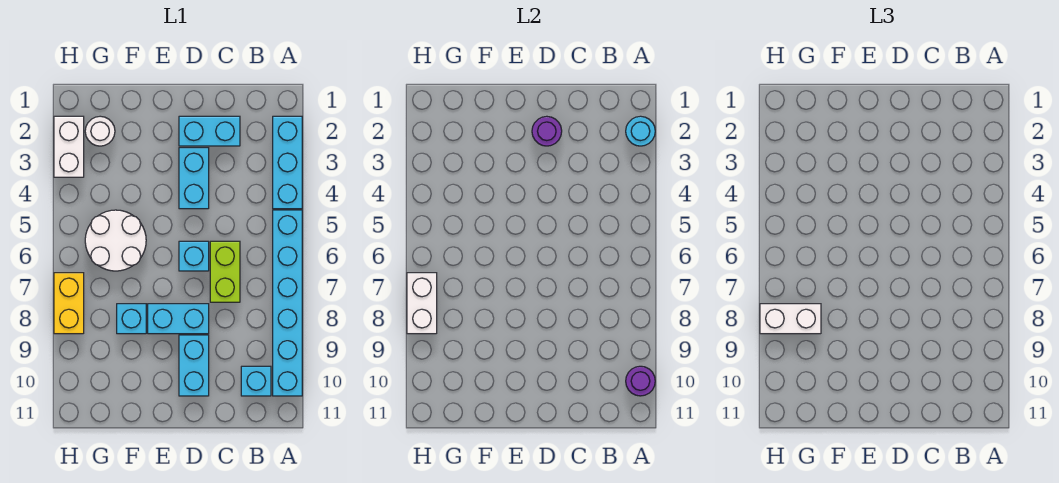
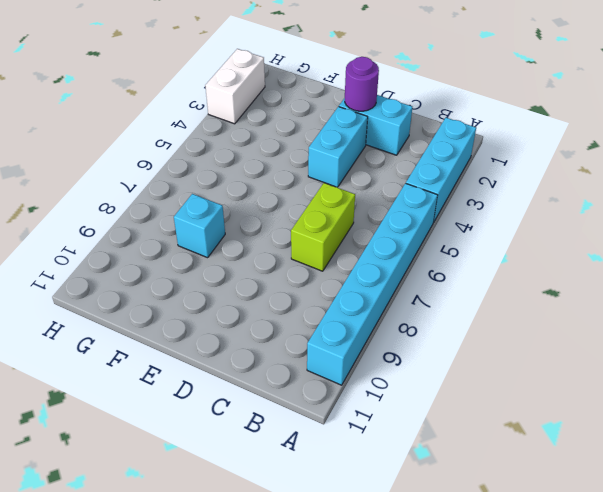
none -> cyan brick B10 level 1
none -> cyan brick D6 level 1
none -> cyan brick D8:E8 level 1

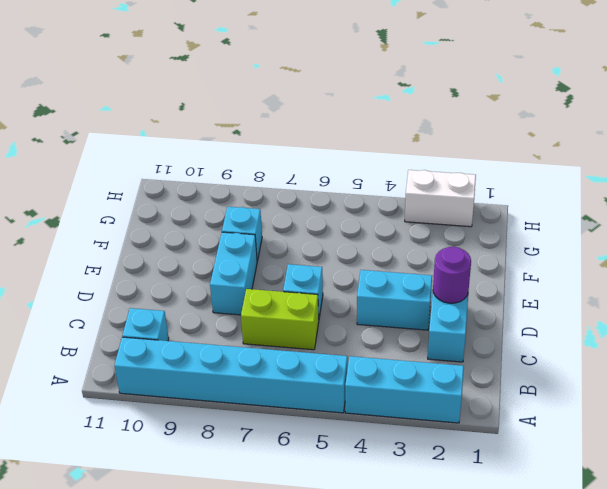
none -> cyan brick D9:D10 level 1
none -> white round brick F5:G6 level 1
none -> white round brick G2 level 1

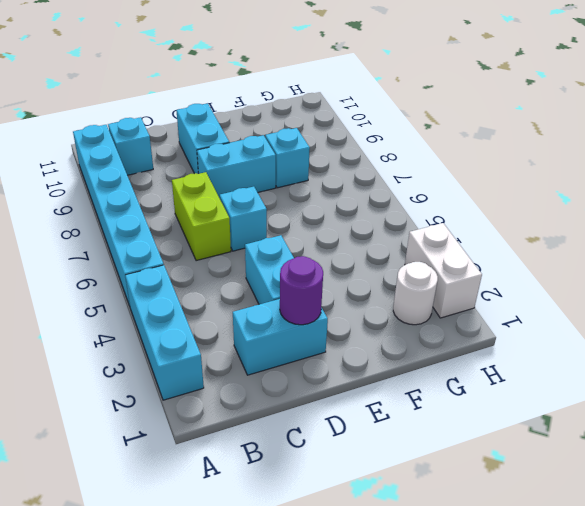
none -> white round brick F5:G6 level 1
none -> yellow brick H7:H8 level 1
none -> cyan round brick A2 level 2

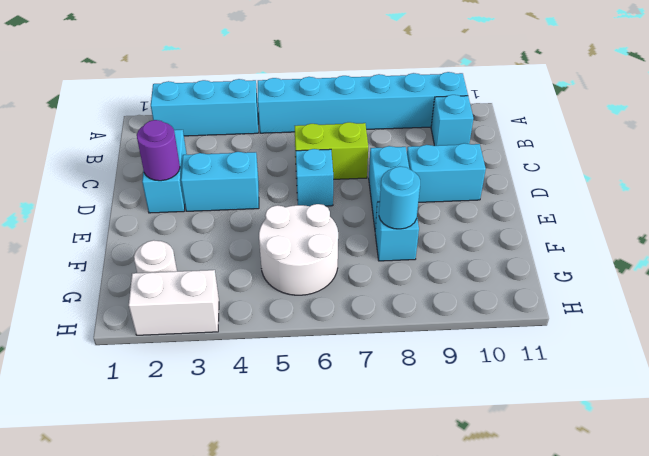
cyan round brick F8 level 2 -> cyan round brick A2 level 2
none -> yellow brick H7:H8 level 1
none -> purple round brick A10 level 2
none -> white brick H7:H8 level 2

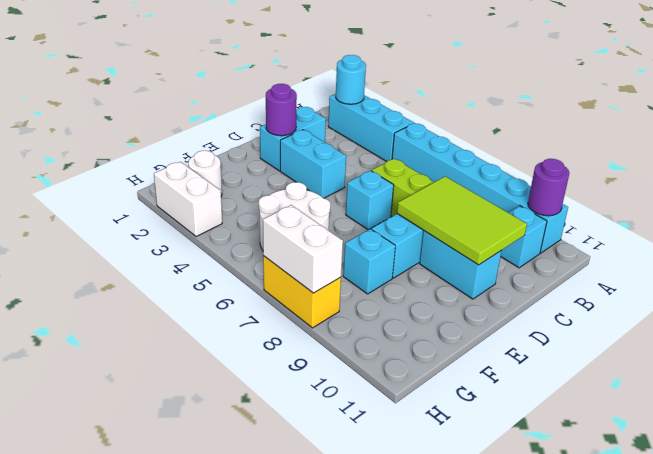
lime tile C8:D10 level 2 -> none
none -> white brick G8:H8 level 3

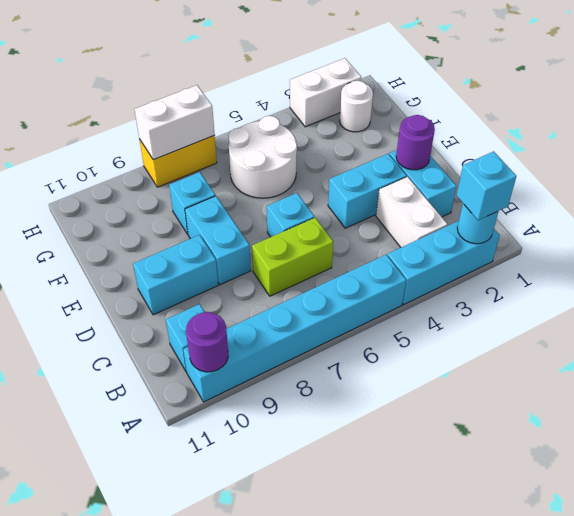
cyan brick A2 level 3 -> none
white brick B3:C3 level 1 -> white brick G8:H8 level 3

